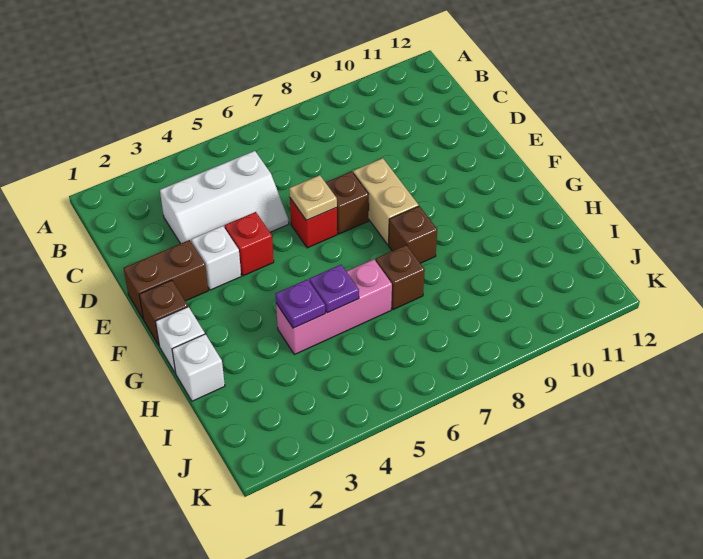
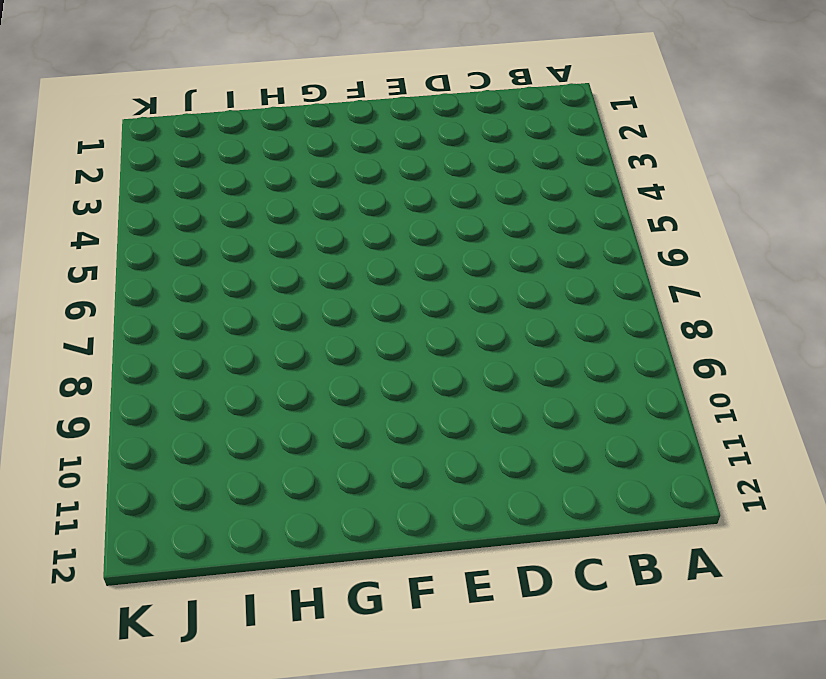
none -> white slope C3:D5 level 1 top C
none -> brown brick E1:E2 level 1
none -> white brick E3 level 1

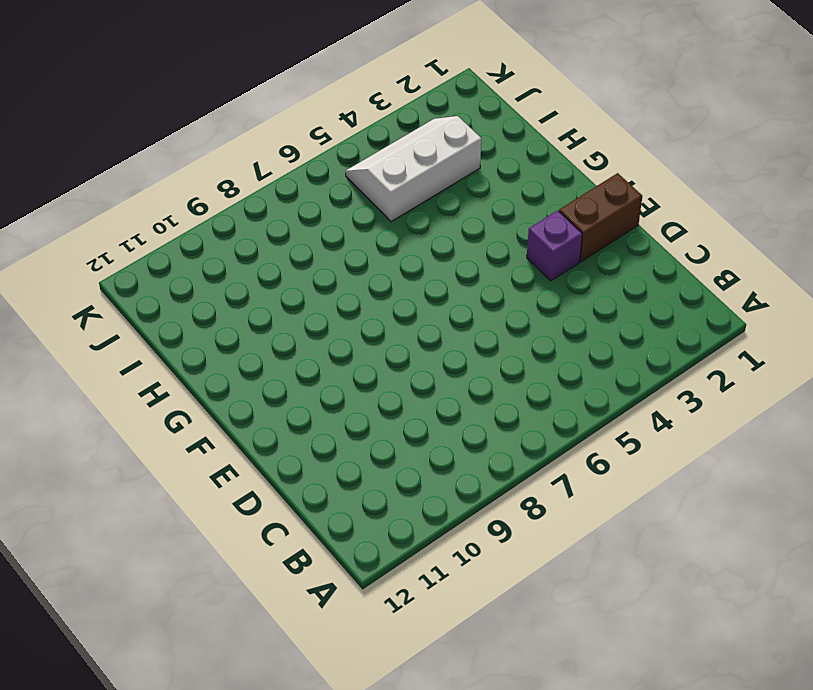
purple brick E3 level 1 -> white brick E3 level 1
white slope I3:J5 level 1 top I -> white slope C3:D5 level 1 top C
none -> red brick E4 level 1
none -> red brick E6 level 1
none -> brown brick E7 level 1

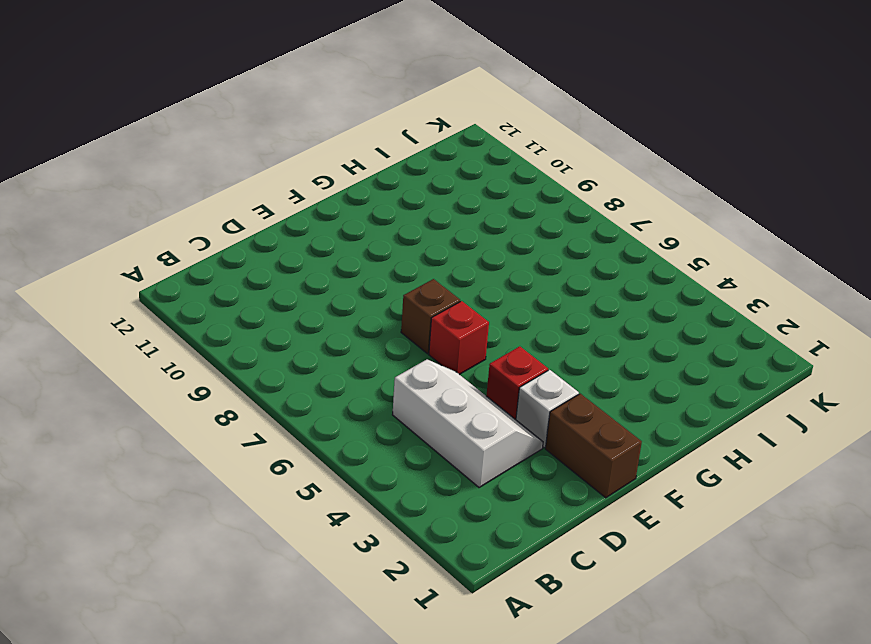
none -> tan brick E8:F8 level 1
none -> brown brick F1 level 1
none -> white brick G1 level 1

